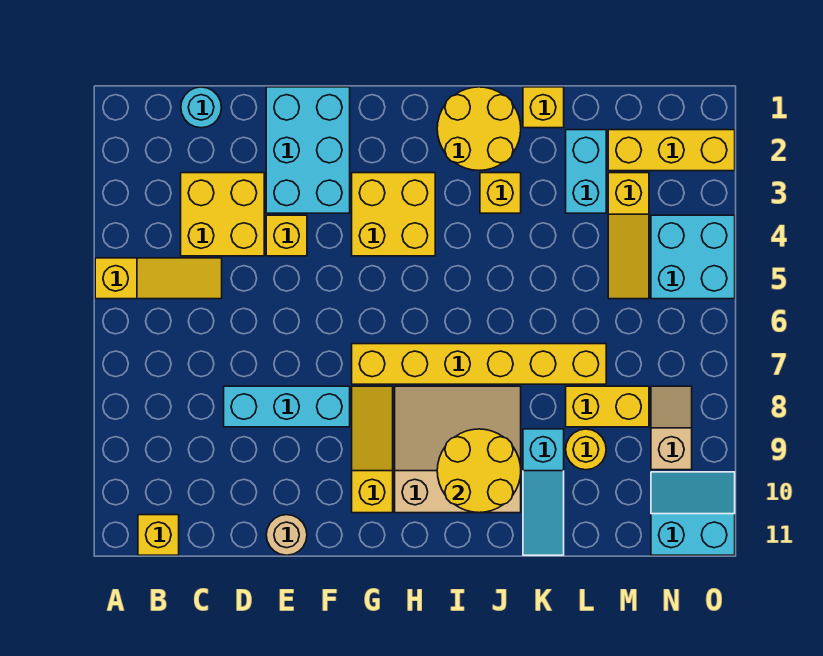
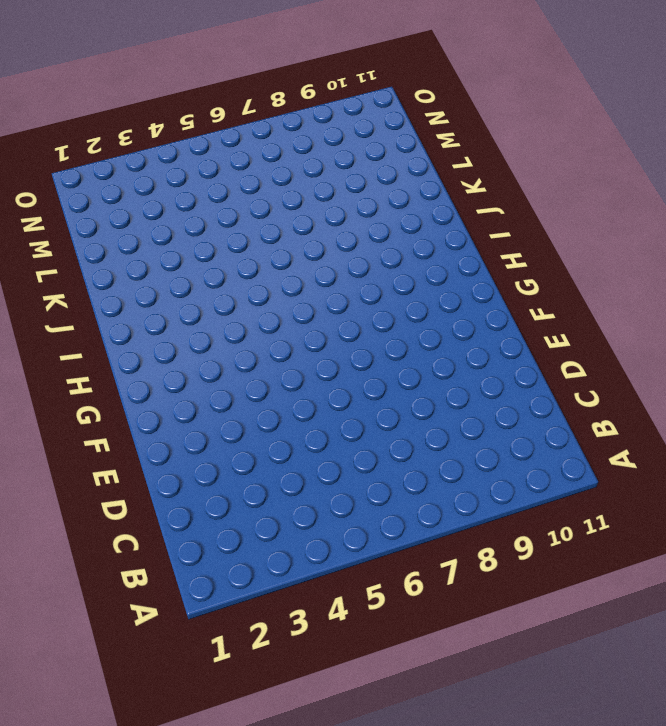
none -> yellow slope A5:C5 level 1 top A
none -> yellow brick B11 level 1
none -> cyan round brick C1 level 1

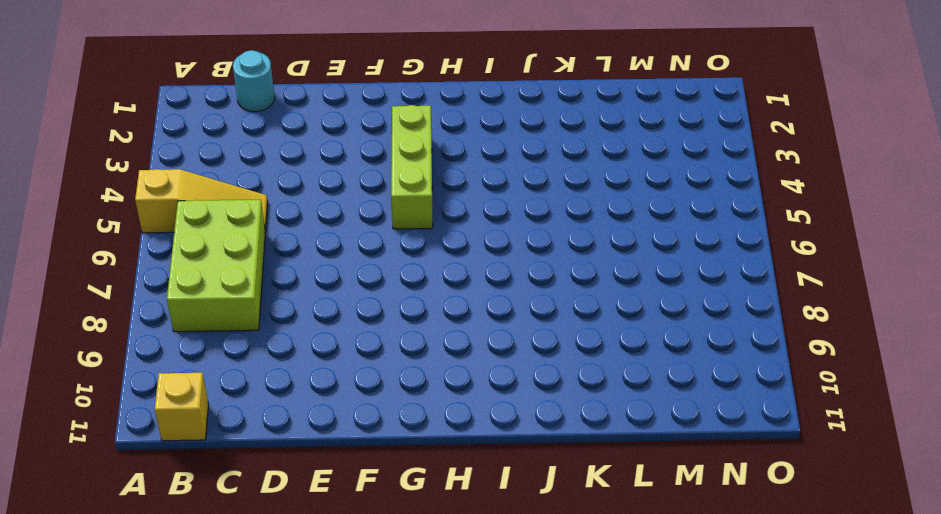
lime brick B6:C8 level 1 -> none
lime brick G3:G5 level 1 -> yellow brick G3:H4 level 1
none -> yellow brick C3:D4 level 1
none -> cyan brick D8:F8 level 1
none -> cyan brick E1:F3 level 1

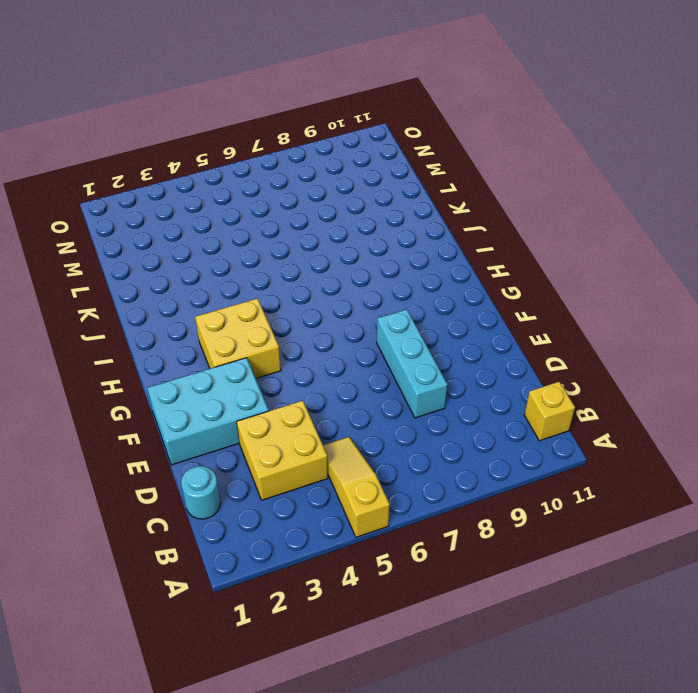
none -> yellow brick E4 level 1
none -> tan round brick E11 level 1
none -> yellow brick G7:L7 level 1

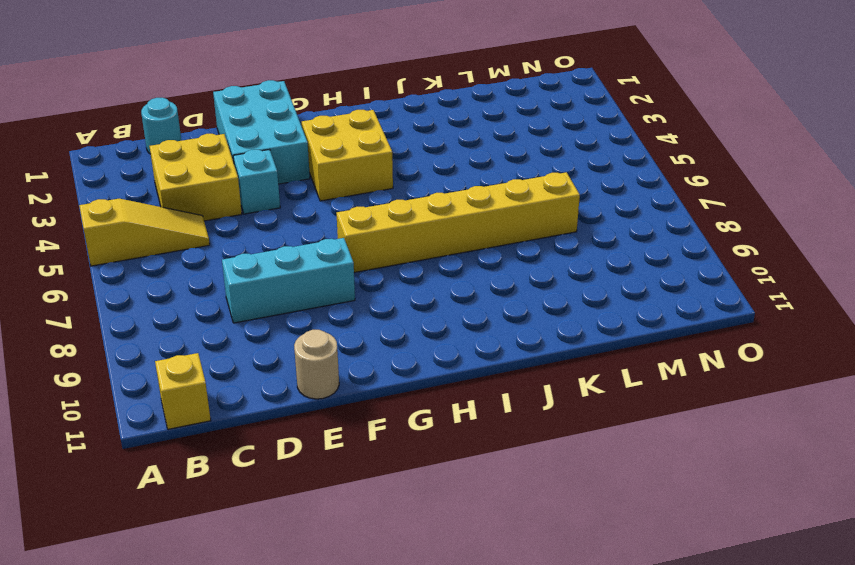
cyan brick E4 level 1 -> yellow brick E4 level 1
none -> yellow slope G8:G10 level 1 top 10
none -> tan slope H8:J10 level 1 top 10
none -> yellow round brick I1:J2 level 1

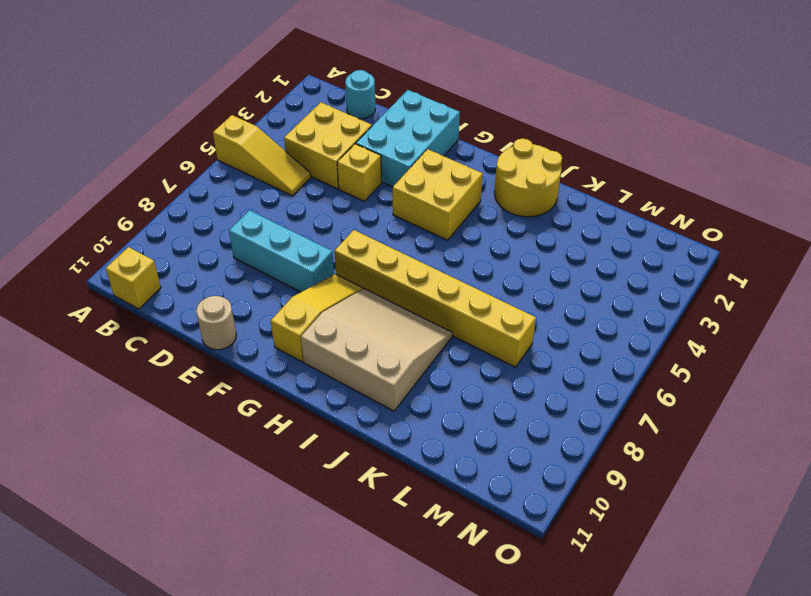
none -> yellow brick J3 level 1
none -> yellow brick K1 level 1
none -> cyan slope K9:K11 level 1 top 9

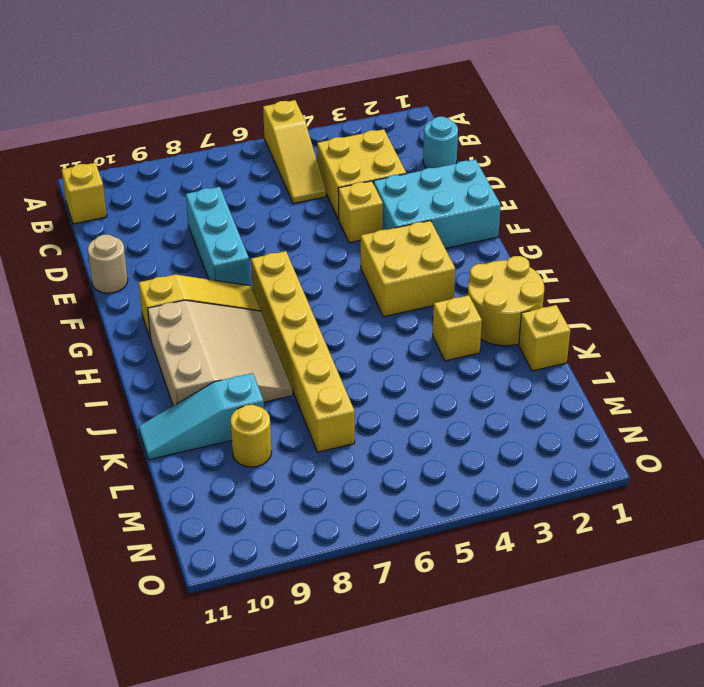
none -> cyan brick L2:L3 level 1
none -> yellow brick L8:M8 level 1
none -> yellow brick M2:O2 level 1

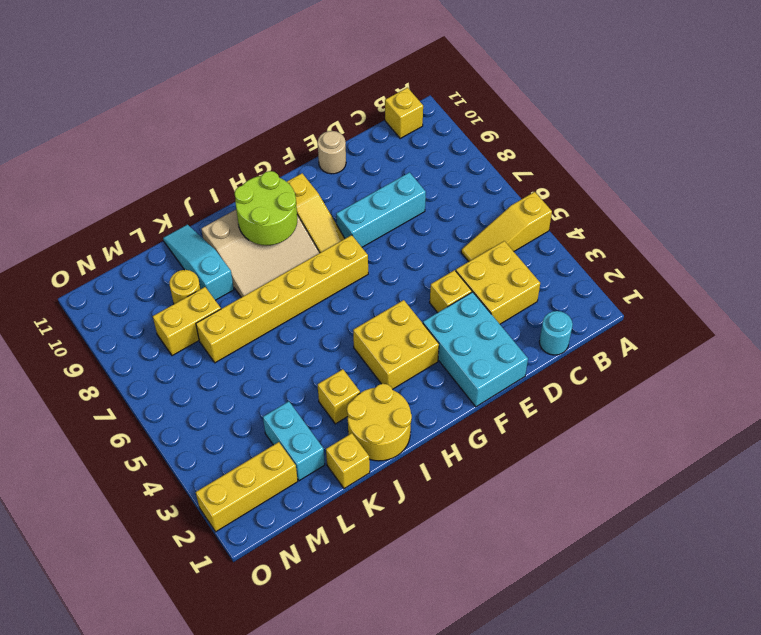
lime round brick H9:I10 level 2 -> yellow round brick I9:J10 level 2
none -> yellow slope M3:M5 level 1 top 3
none -> cyan brick N4:O5 level 1
none -> tan slope N8:N9 level 1 top 9

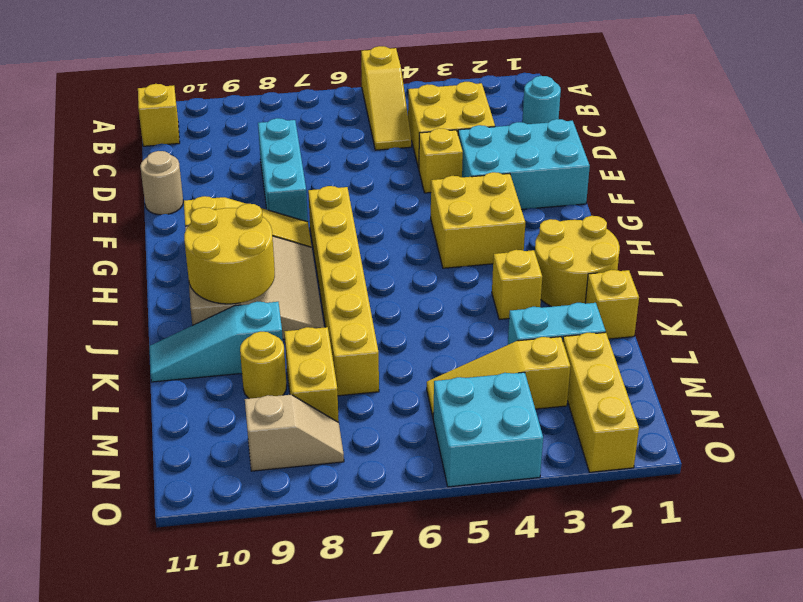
none -> cyan slope N10:O11 level 1 top 11

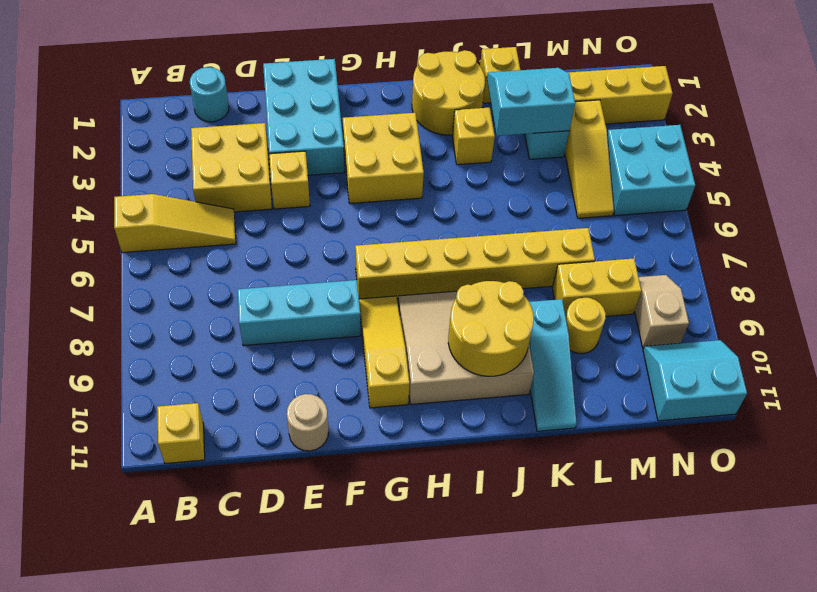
cyan slope K2:L3 level 2 top 3 -> none

